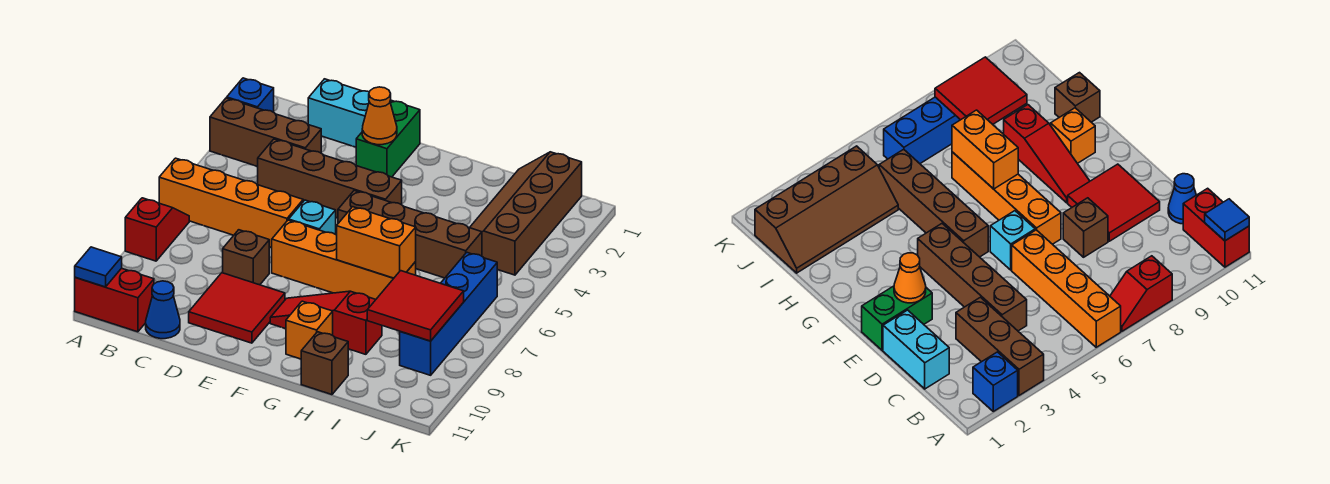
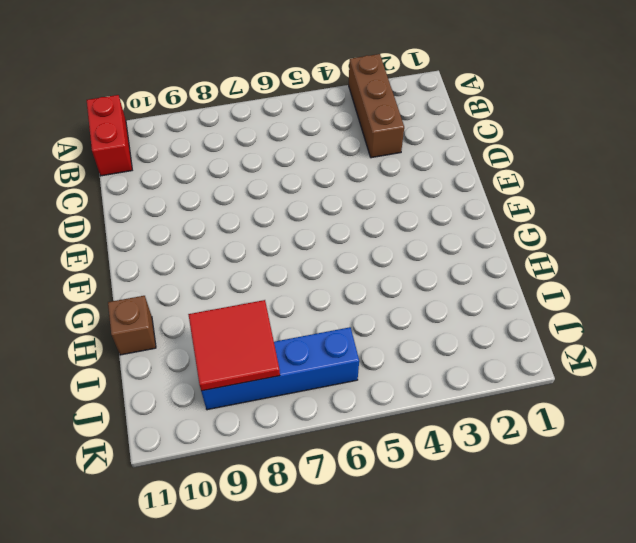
none -> blue brick A2 level 1
none -> orange brick A6:D6 level 1
none -> red slope A7:A8 level 1 top 8

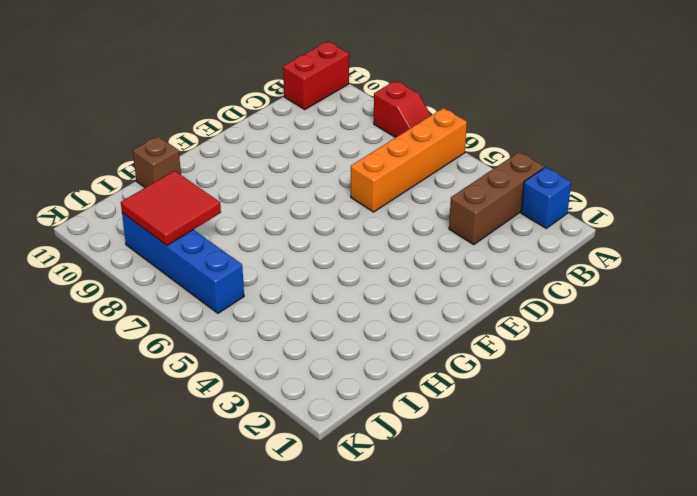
none -> cyan brick C1:D1 level 1
none -> brown brick C4:F4 level 1
none -> blue cone C11 level 1

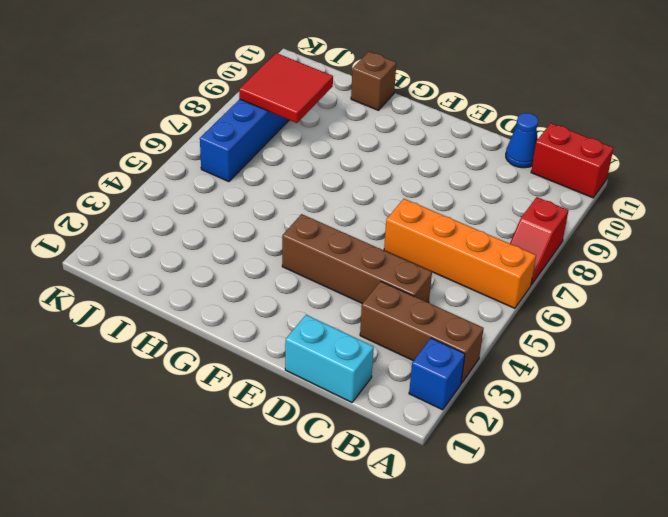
none -> brown brick D8 level 1
none -> red tile D9:E10 level 1
none -> green brick E1:E2 level 1

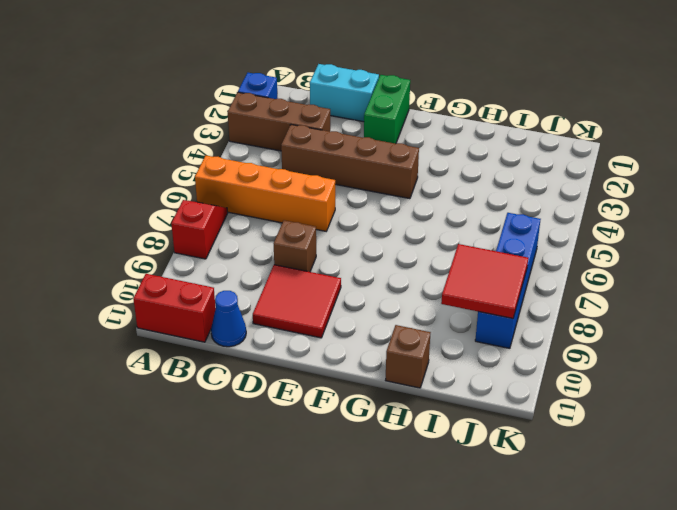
none -> cyan brick E6 level 1
none -> orange brick E7:H7 level 1
none -> brown brick F5:I5 level 1

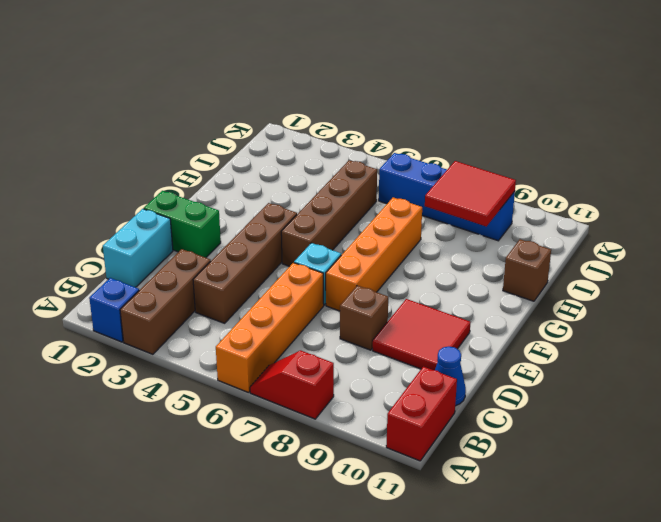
none -> red slope F9:H9 level 1 top H
none -> orange brick G10 level 1
none -> brown slope I1:J4 level 1 top J

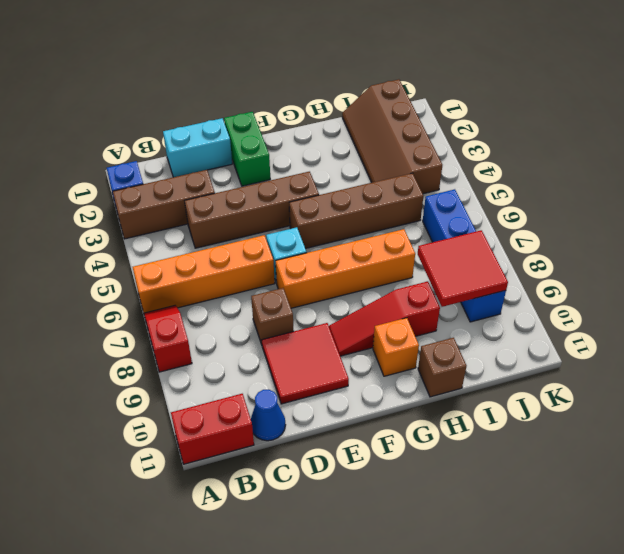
none -> blue tile A11 level 2
none -> orange cone E2 level 2
none -> orange brick G7:H7 level 2

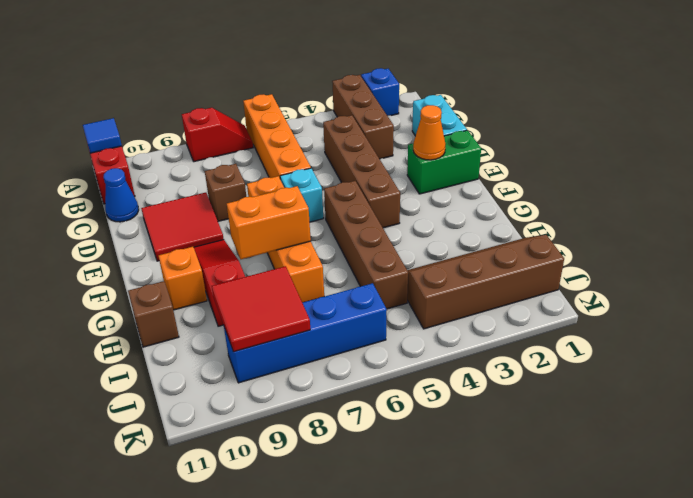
orange brick G7:G8 level 2 -> orange brick G7:H7 level 2

